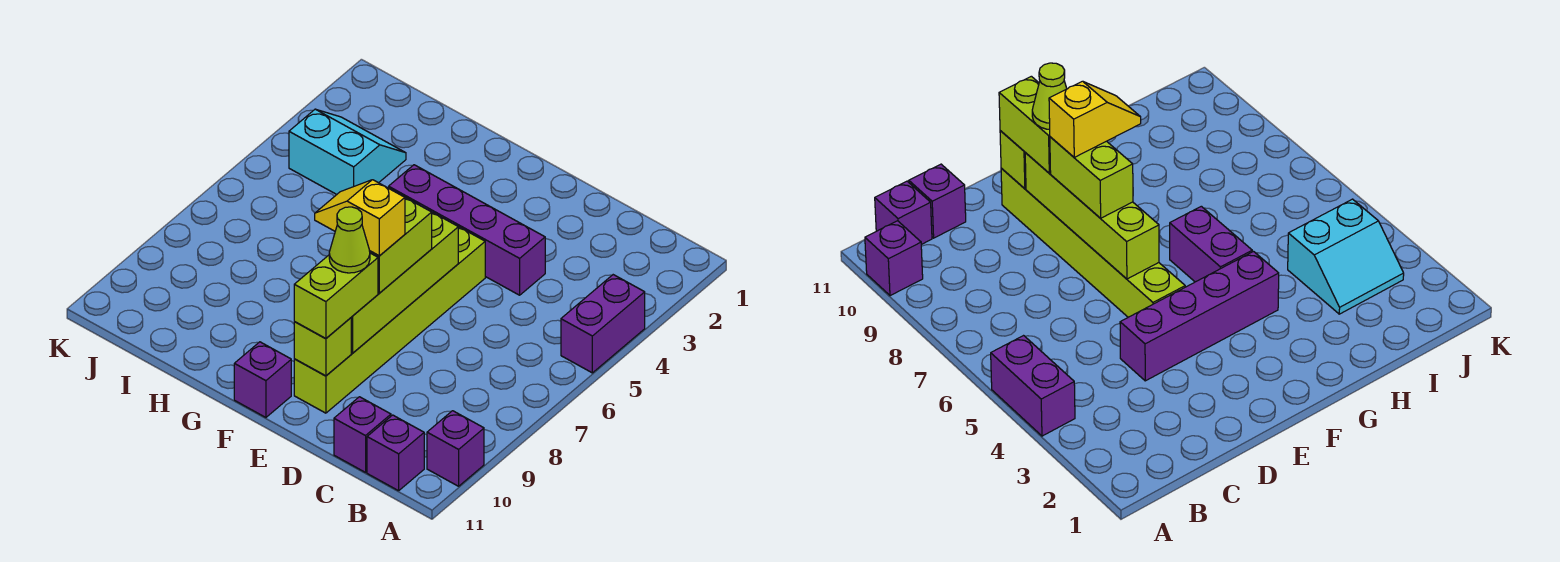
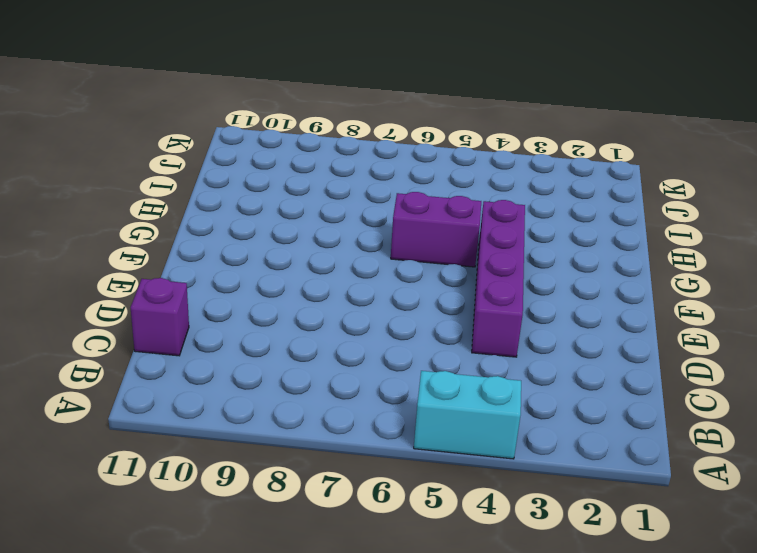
cyan brick A4:A5 level 1 -> purple brick A4:A5 level 1
none -> purple brick A10 level 1
none -> purple brick B11 level 1
none -> lime brick E5:E10 level 1

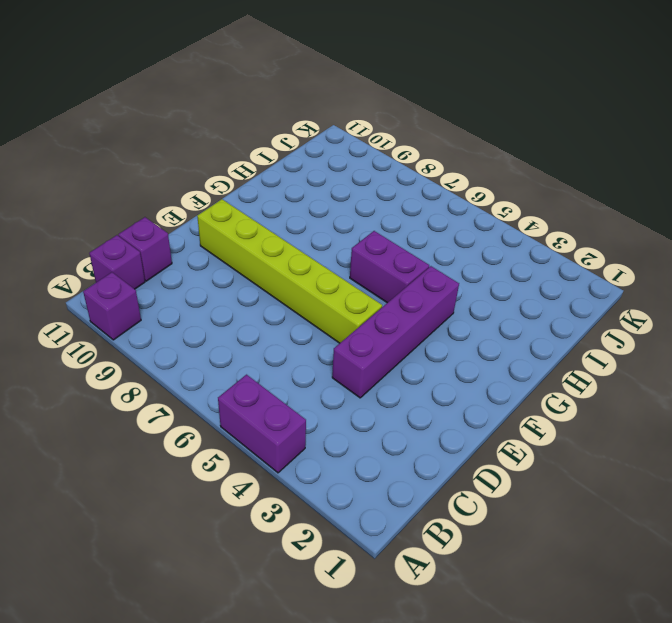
none -> purple brick F11 level 1
none -> cyan slope I3:J4 level 1 top 4
none -> lime brick E6:E9 level 2

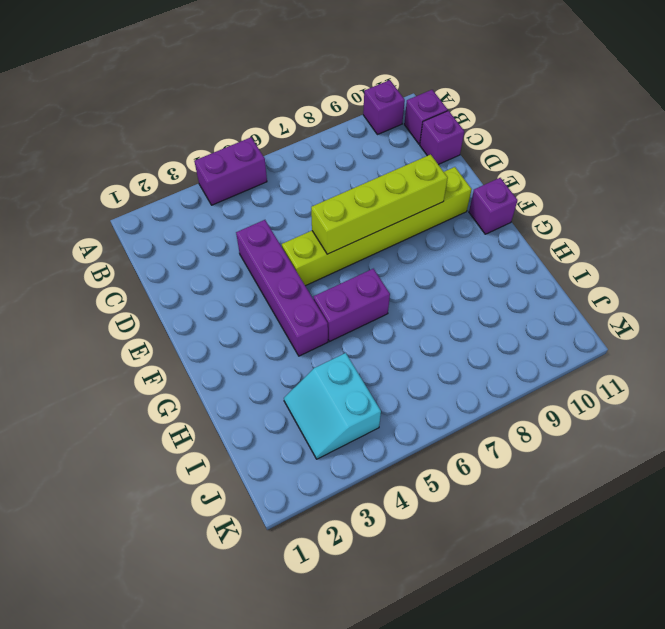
none -> lime brick E10 level 2
none -> lime brick E7:E8 level 3
none -> lime brick E9:E10 level 3

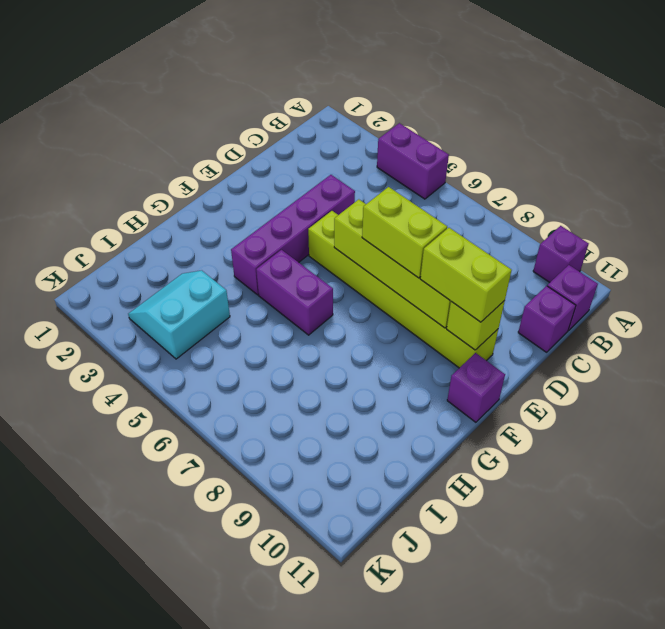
none -> yellow slope E8:F8 level 4 top E
none -> lime cone E9 level 4

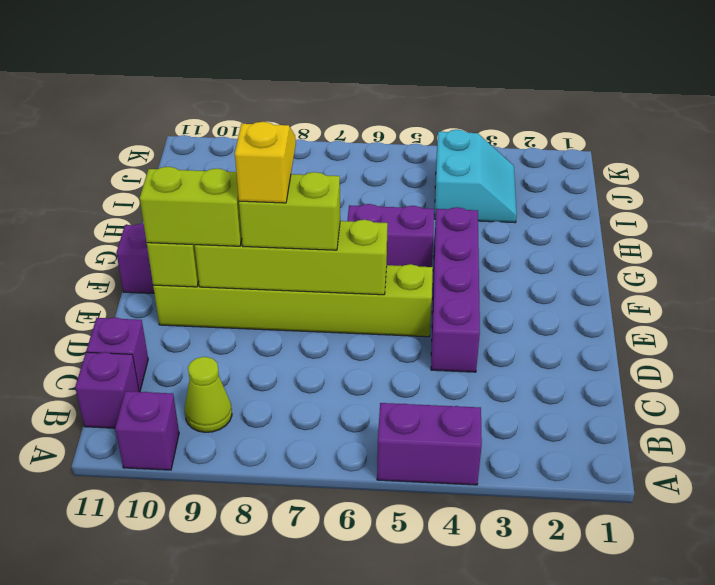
lime cone B9 level 1 -> lime cone E9 level 4

